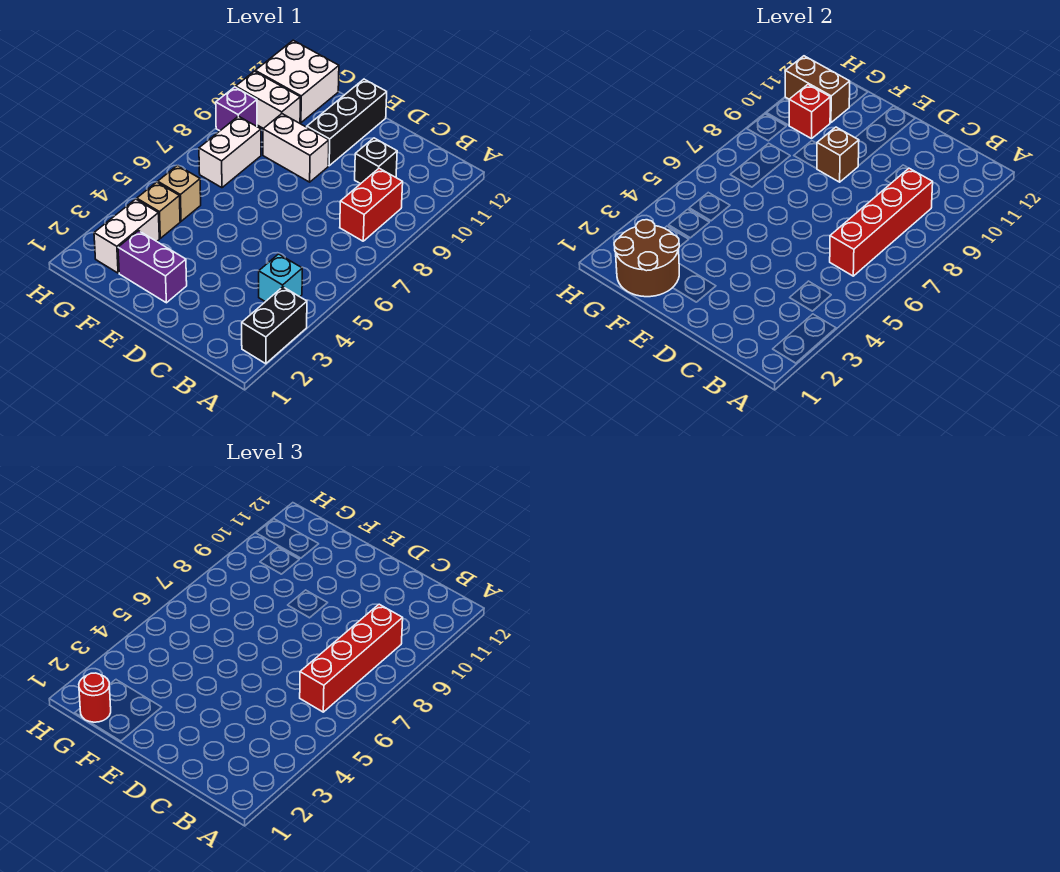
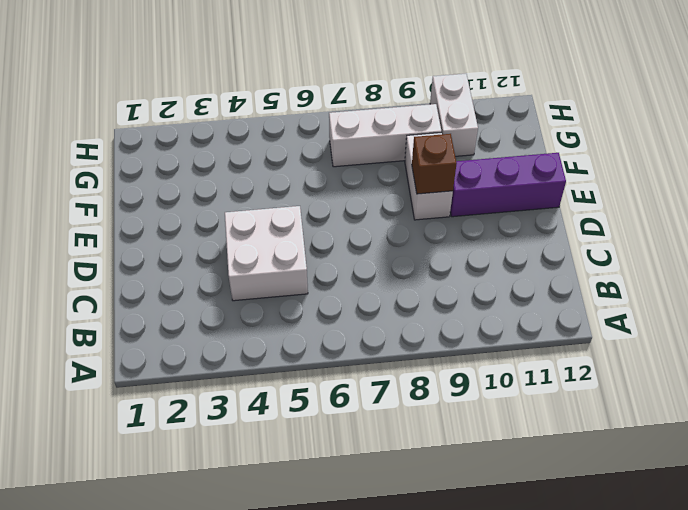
white brick C4:D5 level 1 -> white brick G11:H12 level 1
purple brick E10:E12 level 1 -> black brick E10:E12 level 1
white brick G7:G9 level 1 -> white brick G7:G8 level 1
none -> black brick A2:A3 level 1
none -> cyan brick B4 level 1
none -> red brick B8:B9 level 1

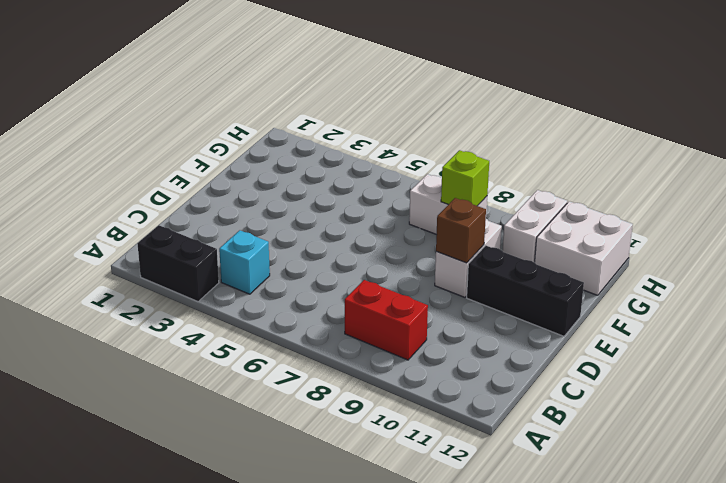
lime brick G8 level 2 -> none
none -> black brick C10 level 1
none -> purple brick E2:F2 level 1
none -> white brick G2:G3 level 1

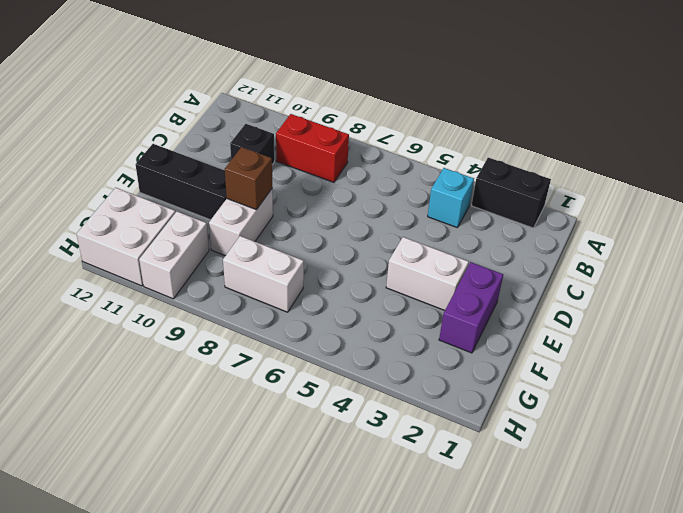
white brick E3:E4 level 1 -> white brick G2:G3 level 1
none -> tan brick G4 level 1
none -> tan brick G5 level 1
none -> purple brick H9 level 1

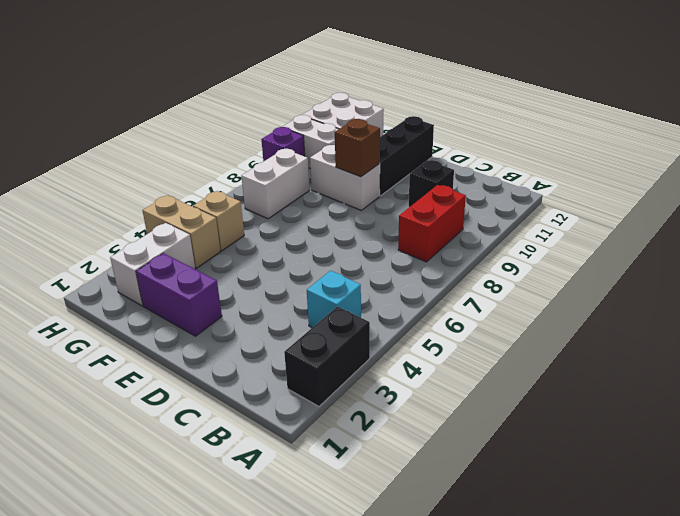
tan brick G4:H4 level 1 -> tan brick G4 level 1
none -> red brick B6:B9 level 2
none -> brown round brick F1:G2 level 2
none -> red brick G10 level 2

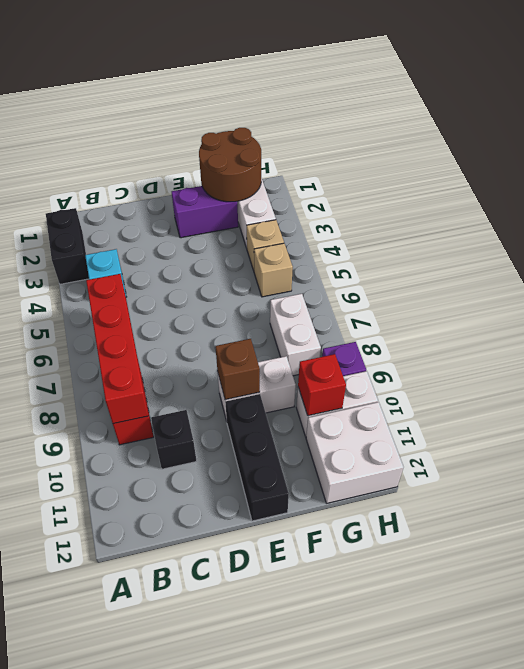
none -> brown brick G11:H11 level 2
none -> red brick B6:B9 level 3
none -> red round brick G1 level 3

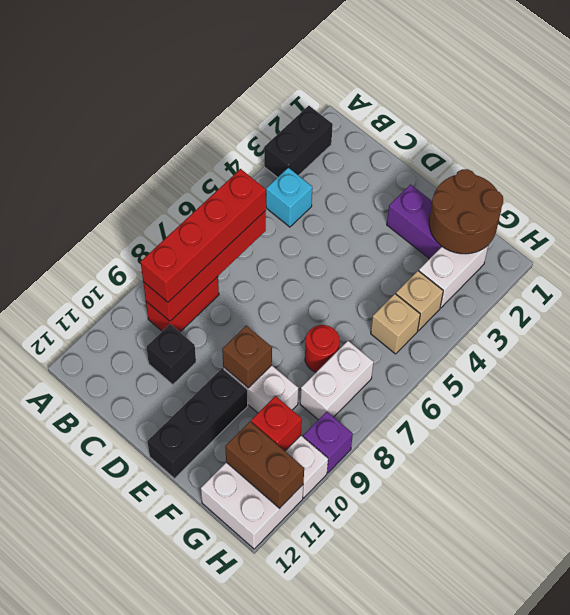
red round brick F7 level 1 -> red round brick G1 level 3

